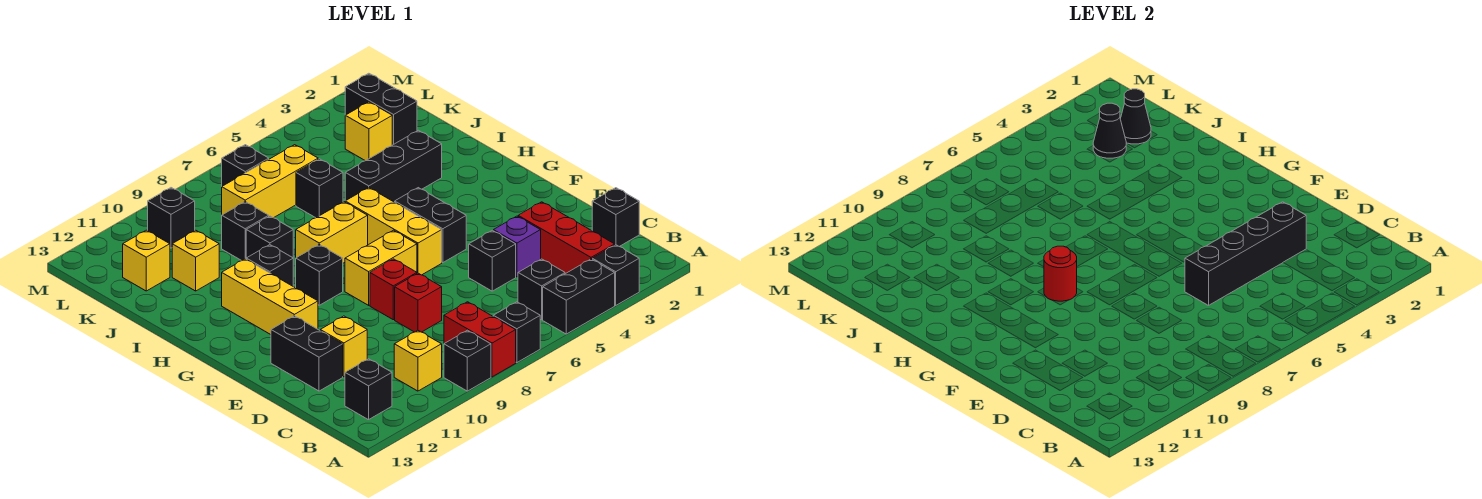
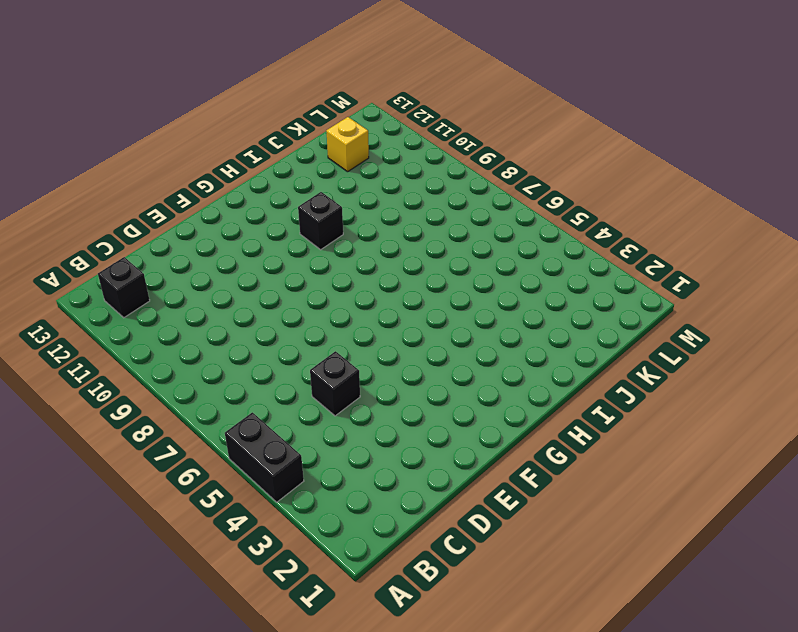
none -> black brick A3 level 1
none -> black brick A7 level 1
none -> red brick A8:B8 level 1
none -> black brick A9 level 1

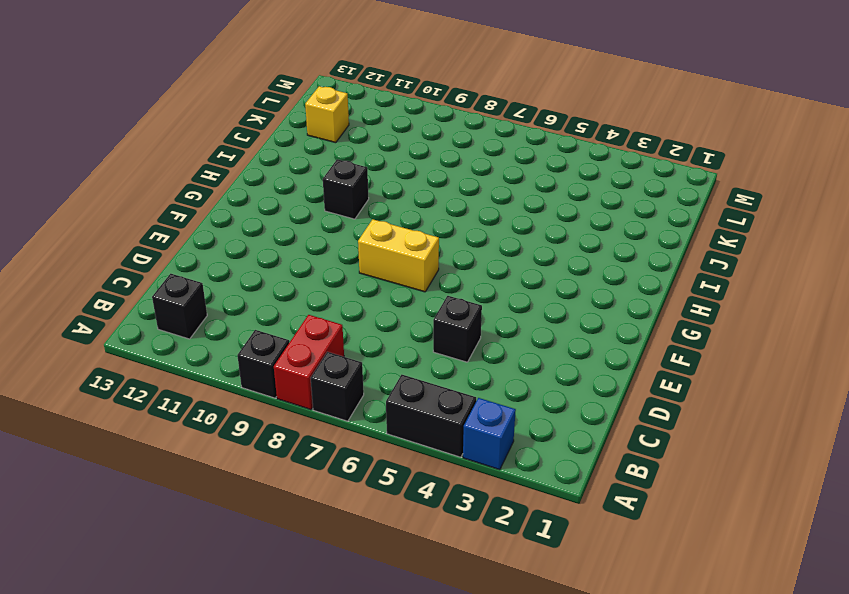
blue brick A3 level 1 -> black brick A3 level 1
none -> red brick B3:D3 level 1
none -> black brick B5 level 1
none -> yellow brick B10 level 1
none -> black brick C1 level 1

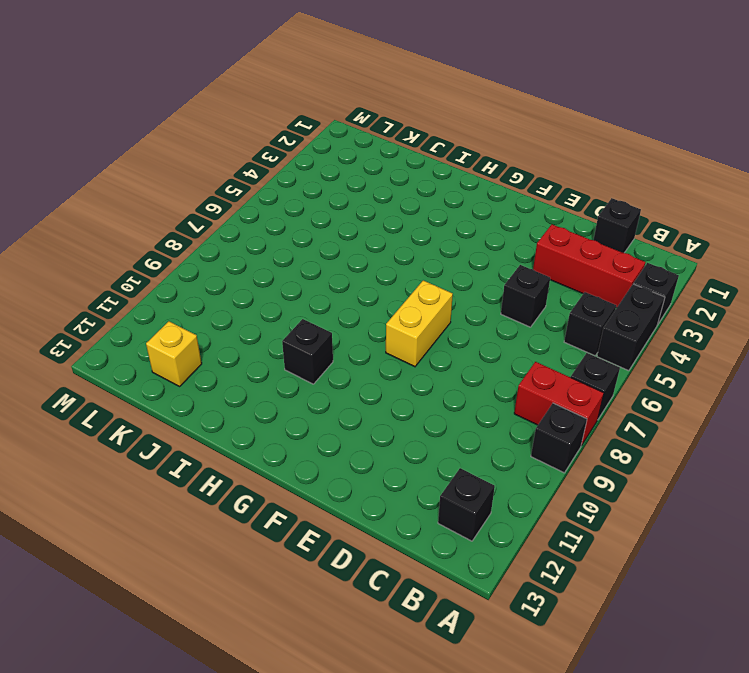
none -> yellow brick B10 level 1
none -> purple brick D4 level 1
none -> red brick D8 level 1
none -> yellow brick D11 level 1

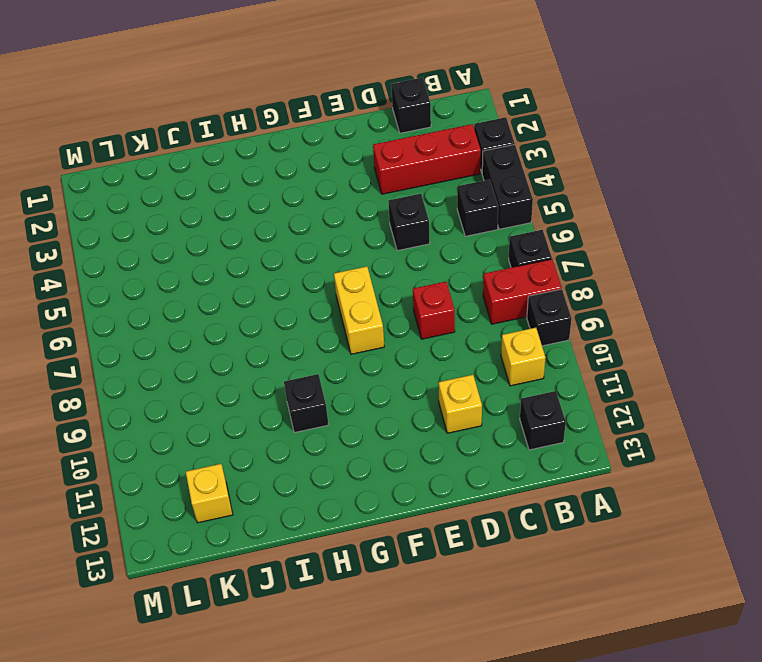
none -> purple brick D4 level 1
none -> black brick D12:E12 level 1
none -> red brick E8 level 1
none -> black brick F5:G5 level 1

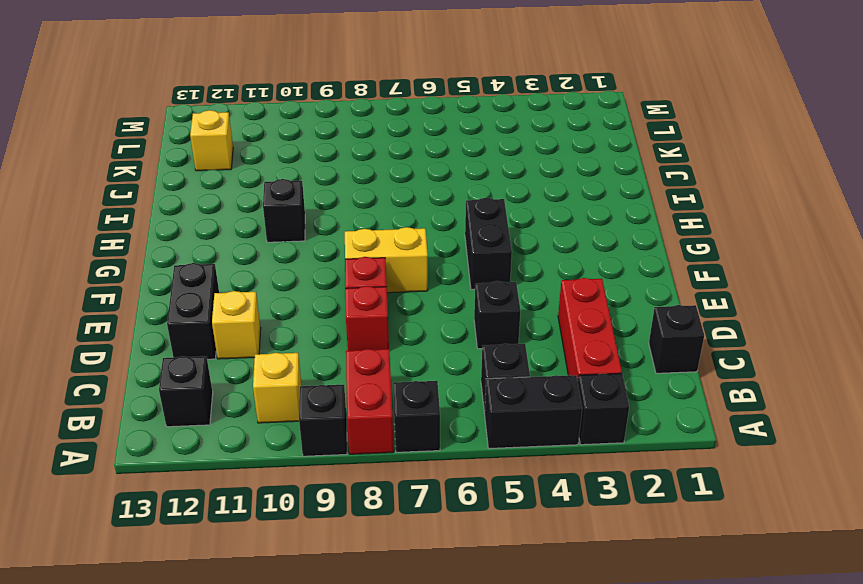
none -> purple brick D4 level 1
none -> yellow brick F6:H6 level 1
none -> yellow brick F11:H11 level 1
none -> black brick G9 level 1

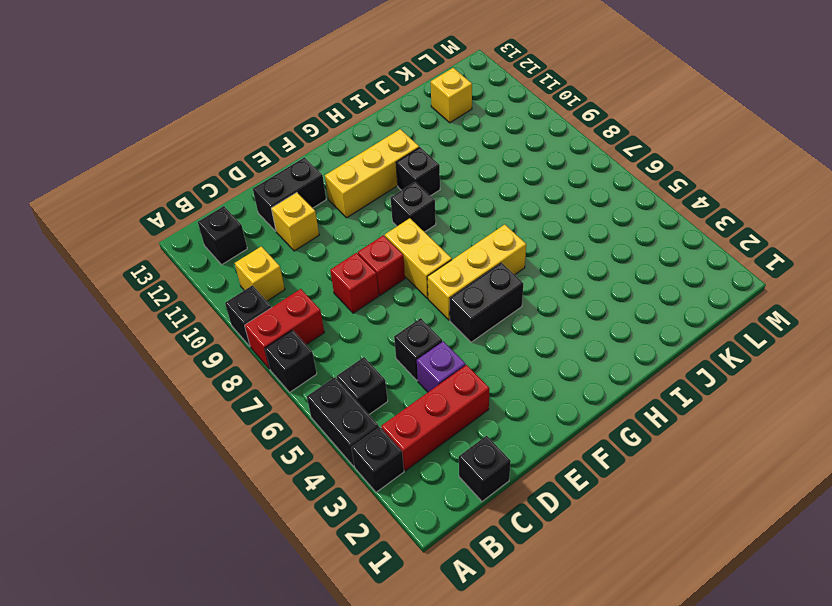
none -> yellow brick H7:H8 level 1
none -> black brick I3:I5 level 1
none -> black brick I9 level 1
none -> black brick J6 level 1

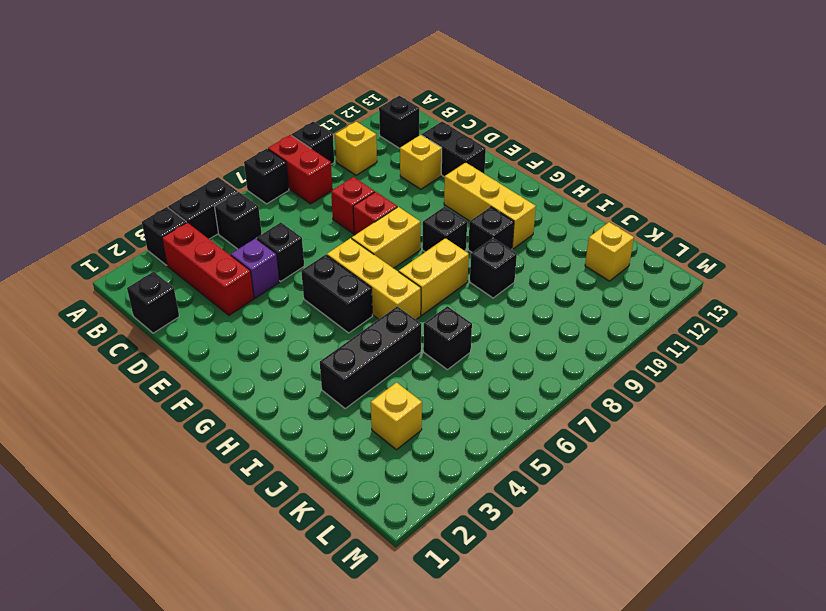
none -> black brick J9 level 1
none -> yellow brick J11 level 1
none -> black brick K2:L2 level 1
none -> yellow brick K6:K8 level 1

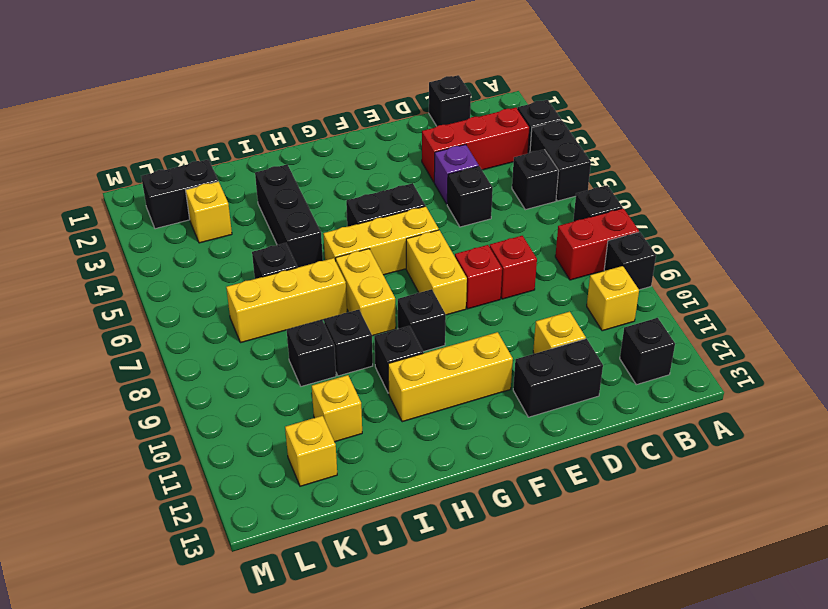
yellow brick I7:K7 level 1 -> yellow brick K6:K8 level 1
none -> black brick L7 level 1
none -> black brick L10 level 1
none -> black brick D3:D6 level 2
none -> red round brick G9 level 2

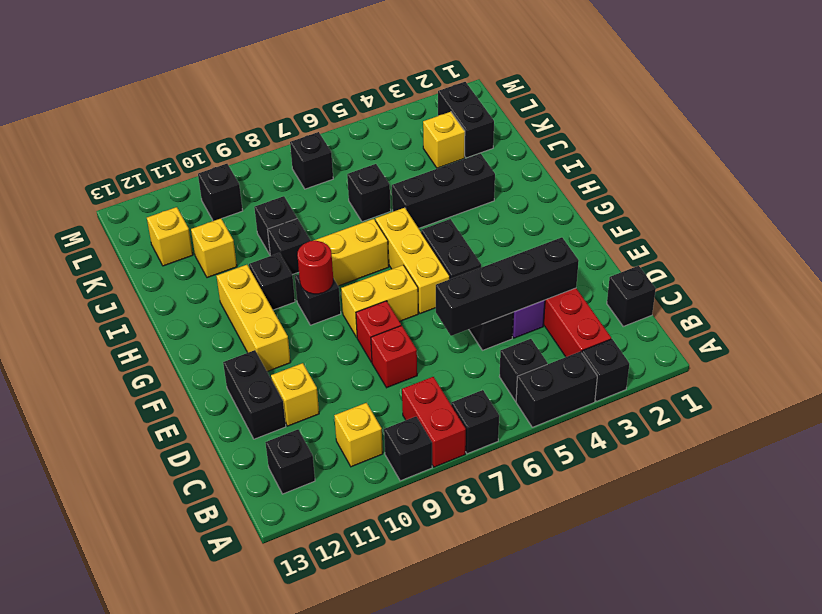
none -> yellow brick K6:K8 level 1
none -> black cone K2 level 2
none -> black cone K3 level 2

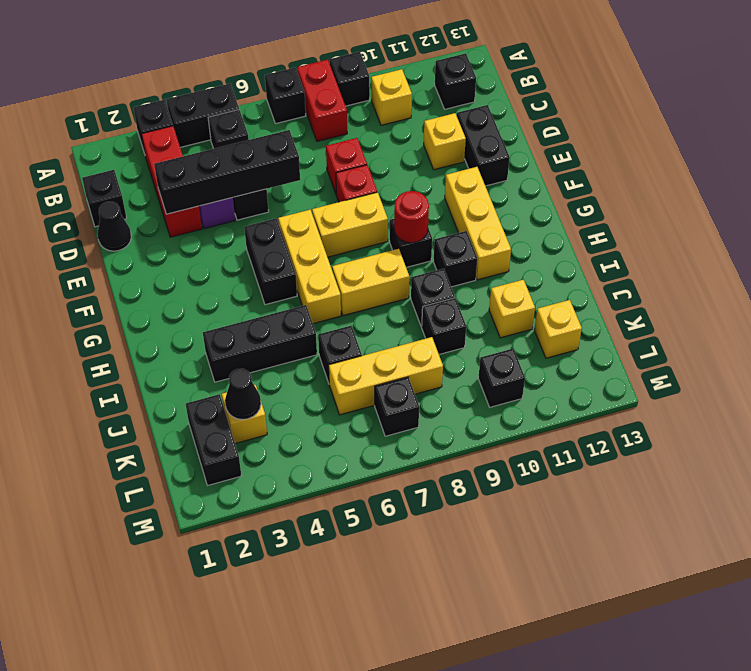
black cone D1 level 1 -> black cone K2 level 2

